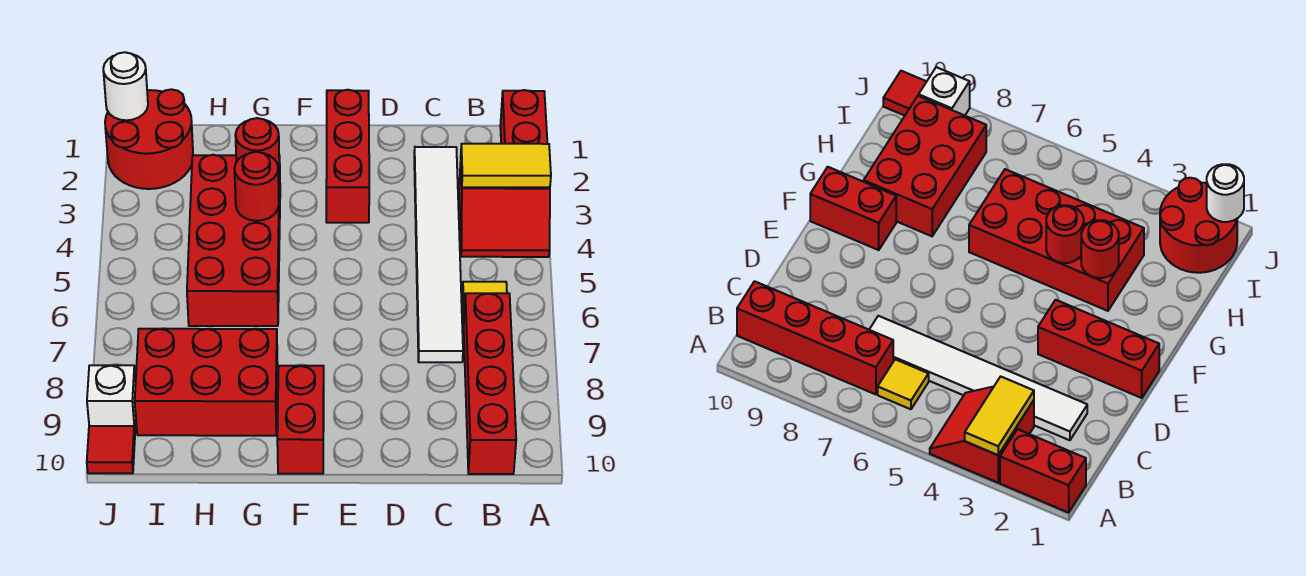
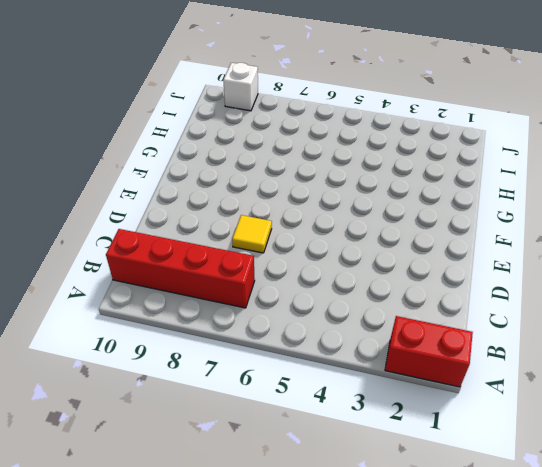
yellow tile D7 level 1 -> yellow tile B6 level 1
none -> red slope A3:B4 level 1 top 3
none -> white tile C2:C7 level 1
none -> red brick E1:E3 level 1

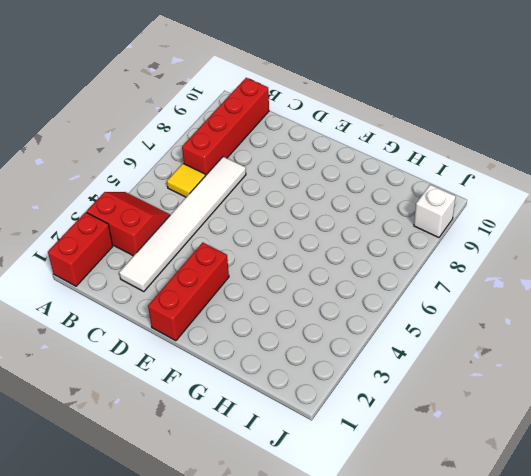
none -> red brick F9:F10 level 1
none -> red brick G3:H6 level 1
none -> red brick G8:I9 level 1

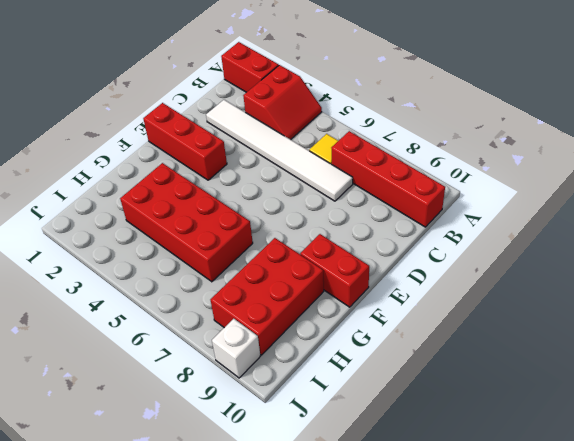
none -> red round brick I1:J2 level 1
none -> red tile J10 level 1
none -> yellow tile A3:B3 level 2

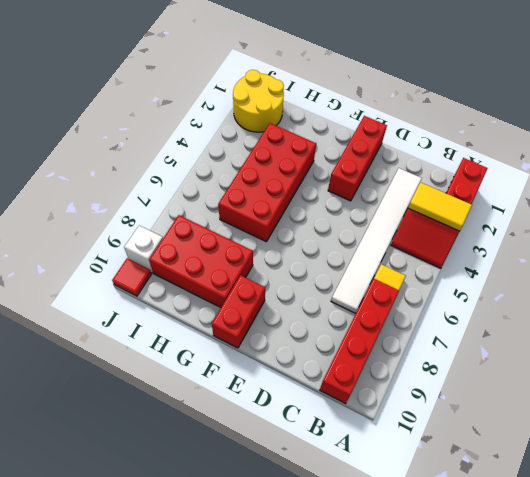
yellow round brick I1:J2 level 1 -> red round brick I1:J2 level 1
none -> red round brick G3 level 2
none -> red round brick G4 level 2
none -> white round brick J1 level 2

